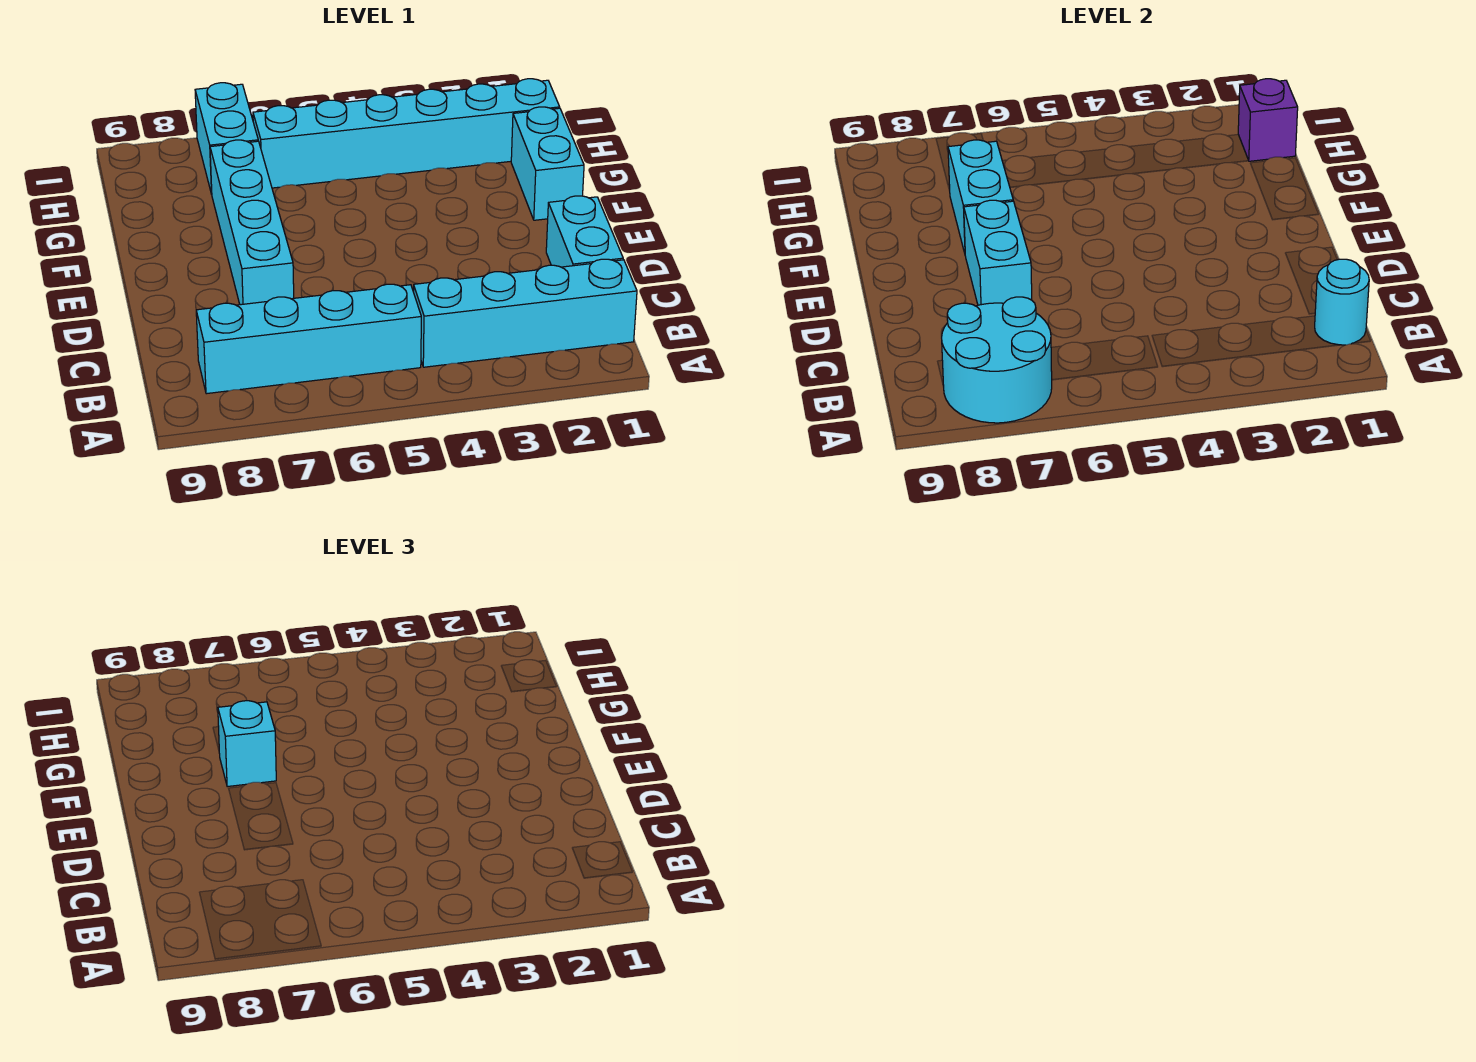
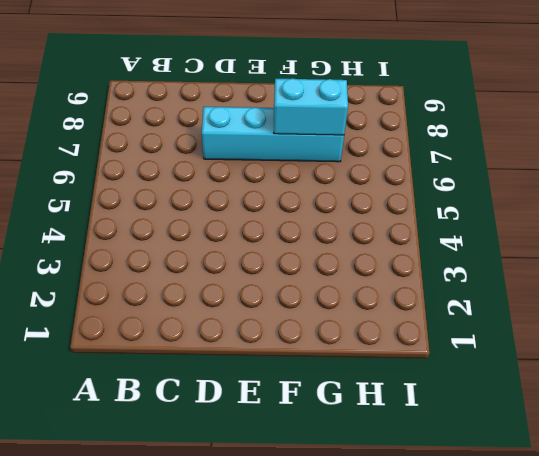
none -> cyan brick B1:B4 level 1
none -> cyan brick B5:B8 level 1
none -> cyan brick C1:D1 level 1

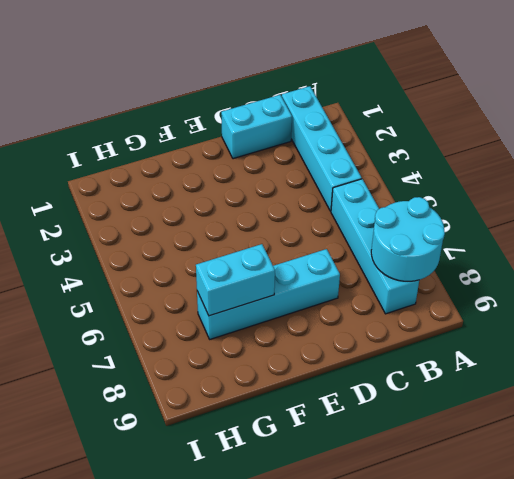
none -> cyan brick F1:G1 level 1
none -> cyan brick H1:H6 level 1
none -> cyan brick H7:I7 level 1

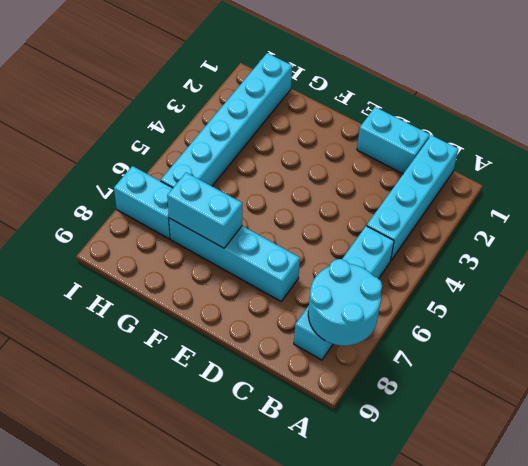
none -> cyan brick F1:G1 level 1
none -> cyan round brick B1 level 2
none -> cyan brick D7:E7 level 2

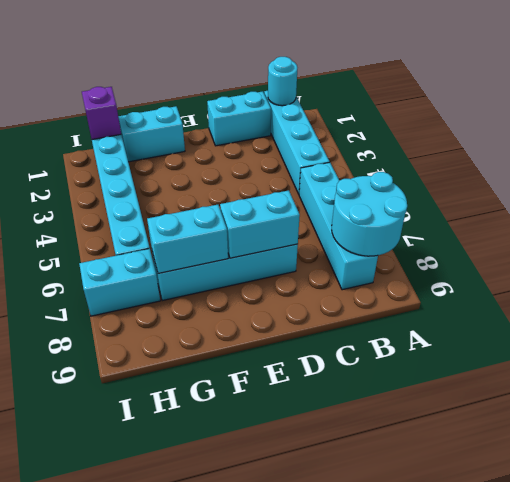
none -> cyan brick F7 level 3

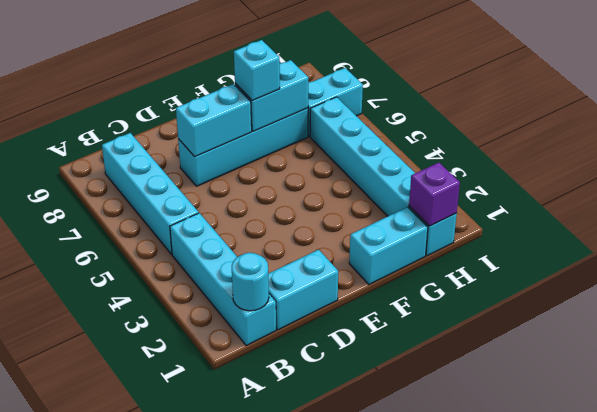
none -> cyan round brick A7:B8 level 2

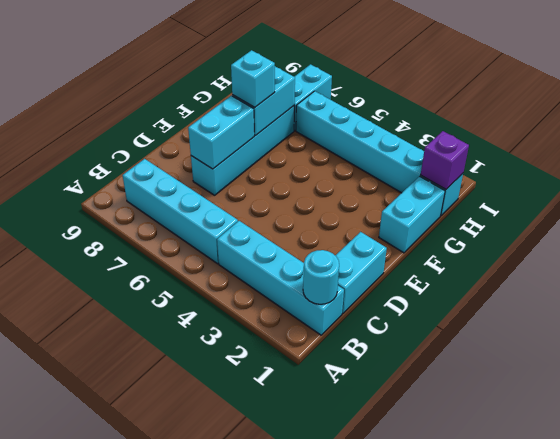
none -> cyan round brick A7:B8 level 2

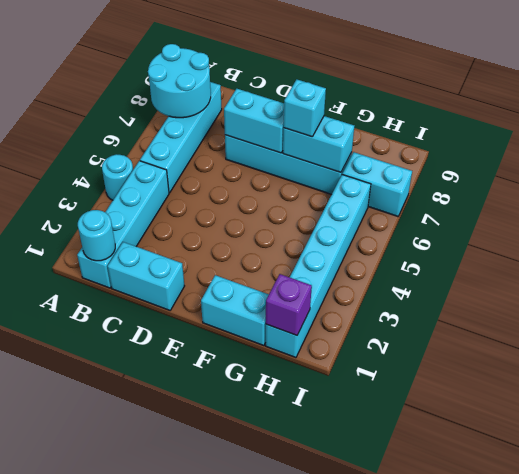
cyan round brick A4 level 1 -> none

